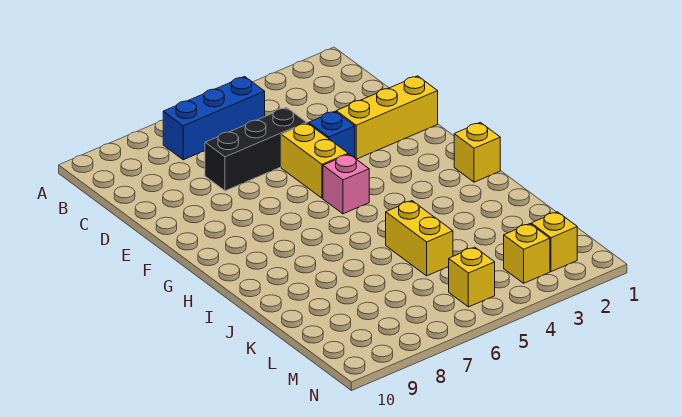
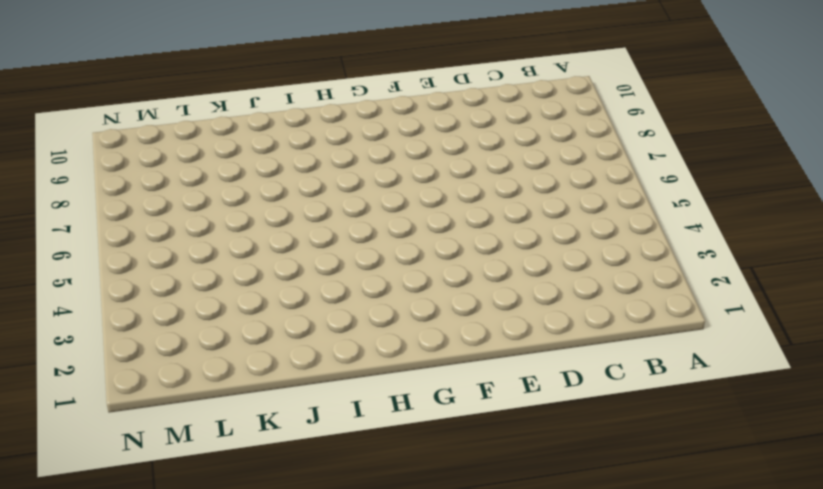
none -> blue brick B5:B7 level 1
none -> black brick D5:D7 level 1

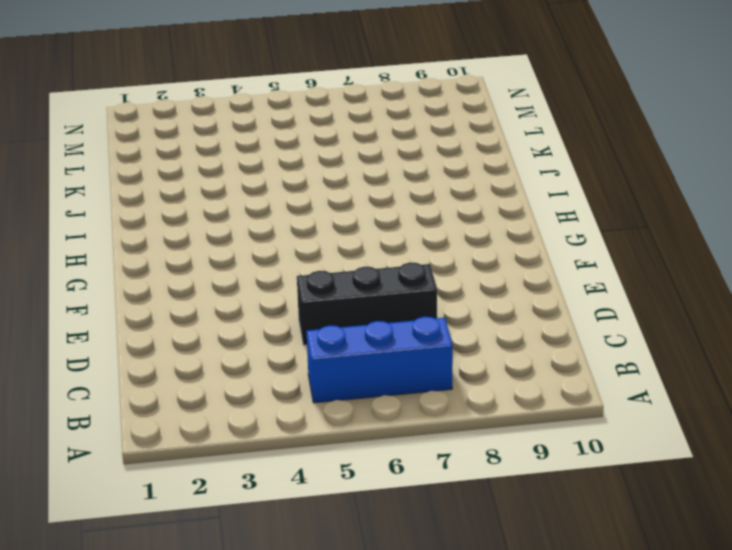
none -> yellow brick E1:E3 level 1
none -> blue brick E4 level 1

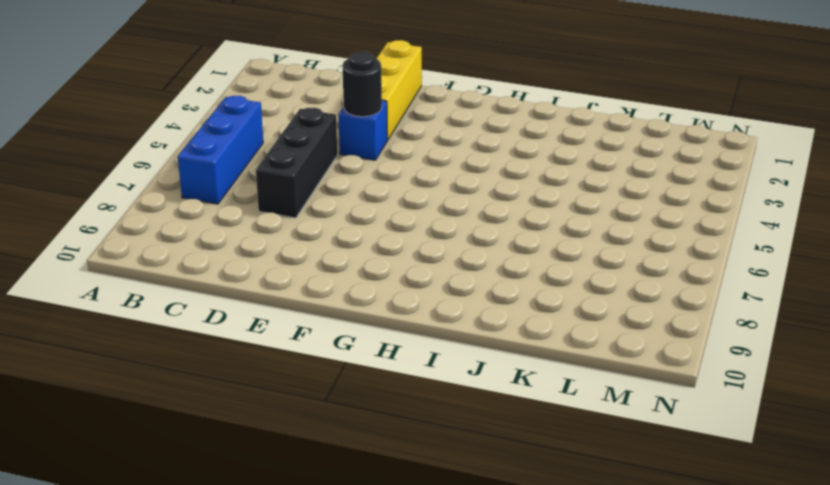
black round brick E4 level 2 -> none
none -> yellow brick E5:F5 level 1
none -> pink brick G5 level 1

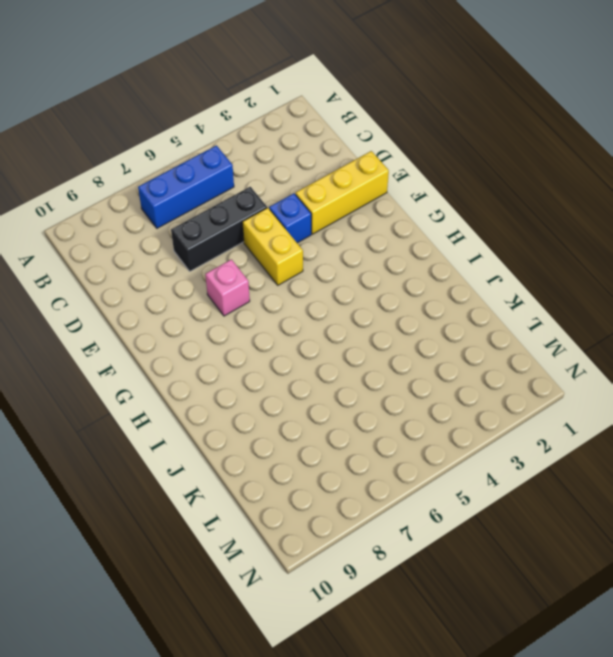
pink brick F7 level 1 -> pink brick G5 level 1
none -> yellow brick H1 level 1
none -> yellow brick J5:K5 level 1

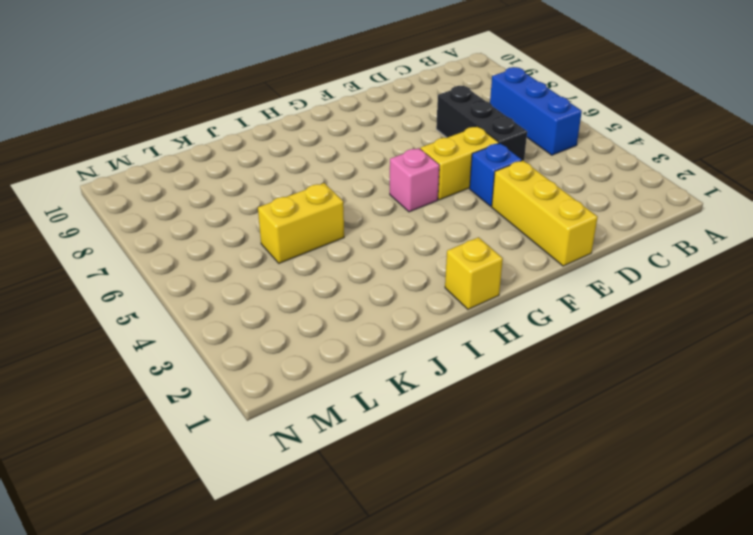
none -> yellow brick M2 level 1
none -> yellow brick M3 level 1

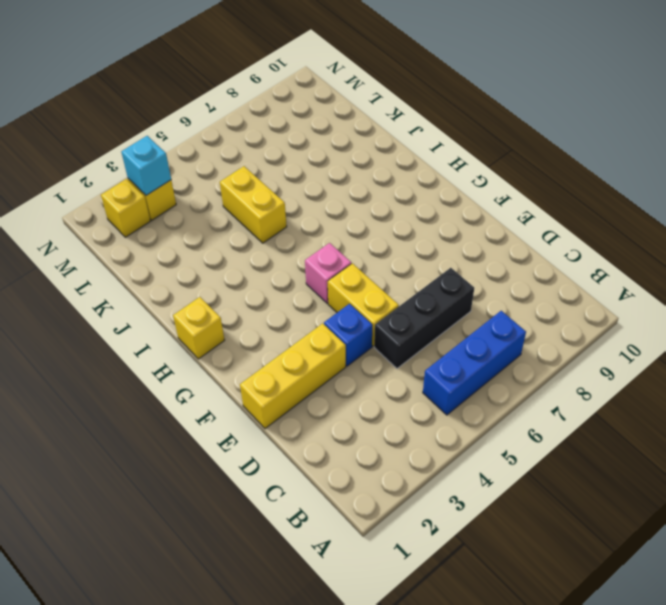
cyan brick M3 level 2 -> none
none -> yellow brick M5 level 1

